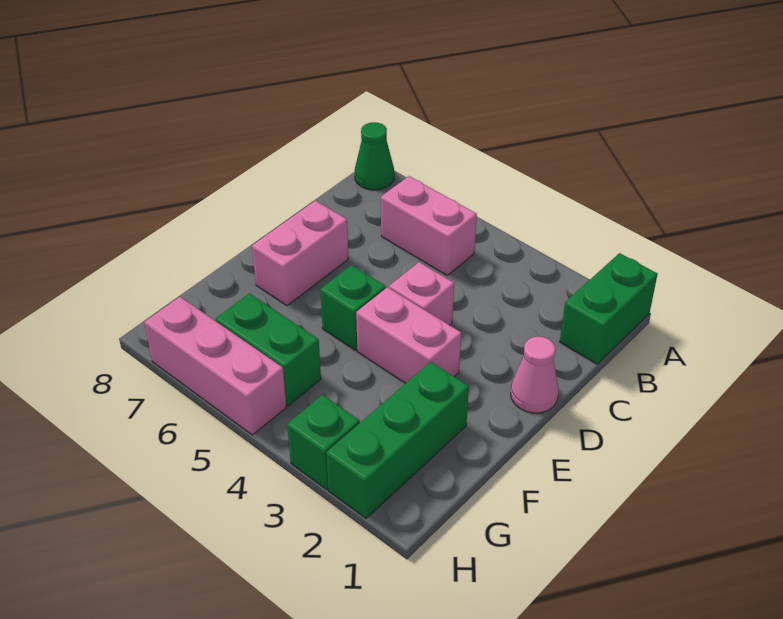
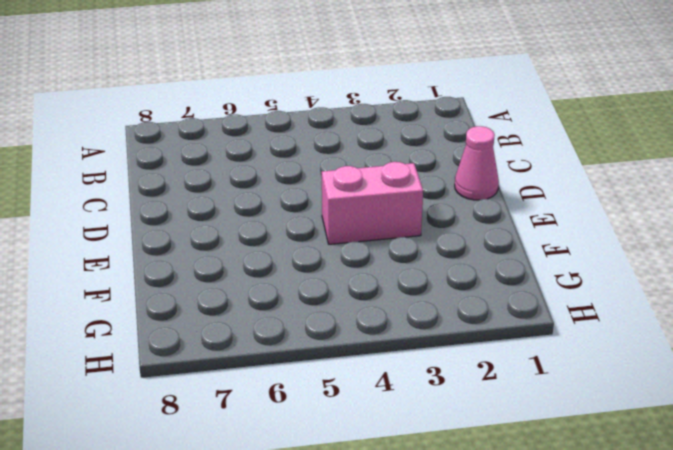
none -> green brick A1:B1 level 1
none -> green cone A8 level 1
none -> pink brick B5:B6 level 1

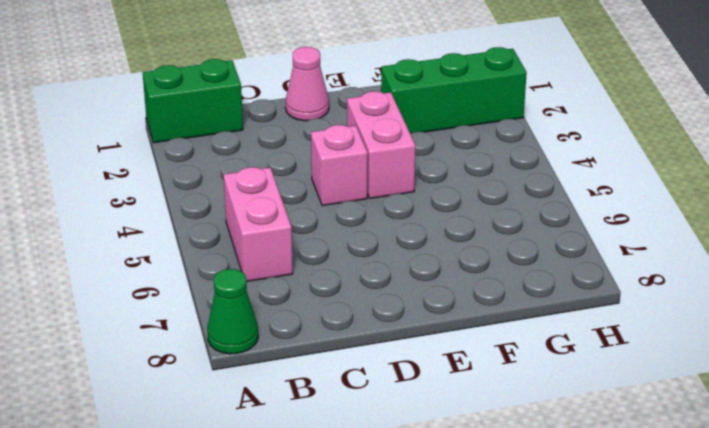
none -> pink brick D7:E7 level 1
none -> green brick E5 level 1
none -> green brick G5:G6 level 1

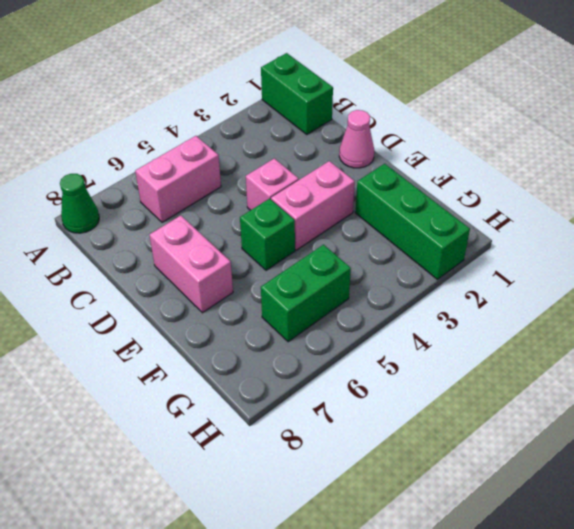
none -> green brick H3 level 1
none -> pink brick H5:H7 level 1

